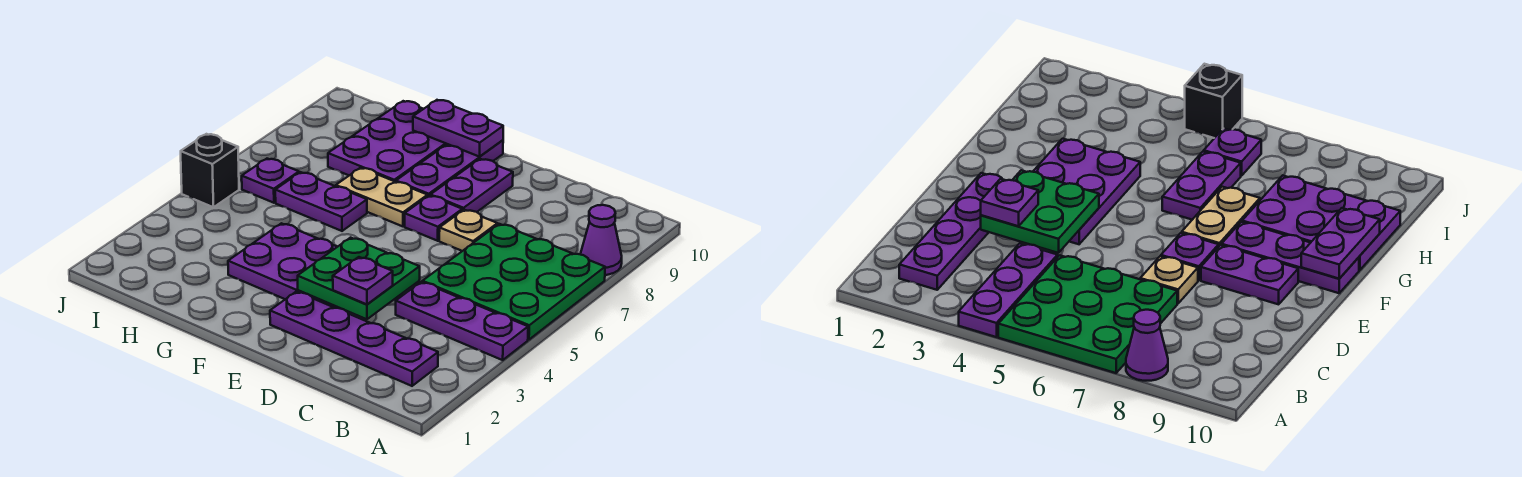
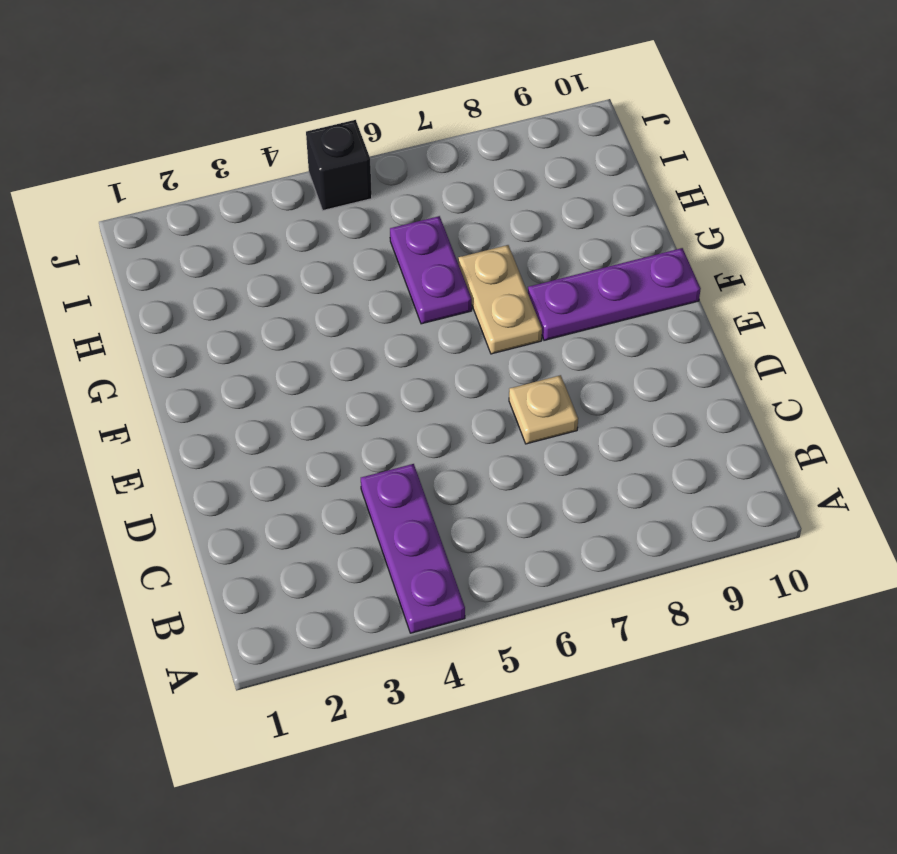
none -> green plate A5:C7 level 1
none -> purple cone A8 level 1
none -> purple plate B2:E2 level 1

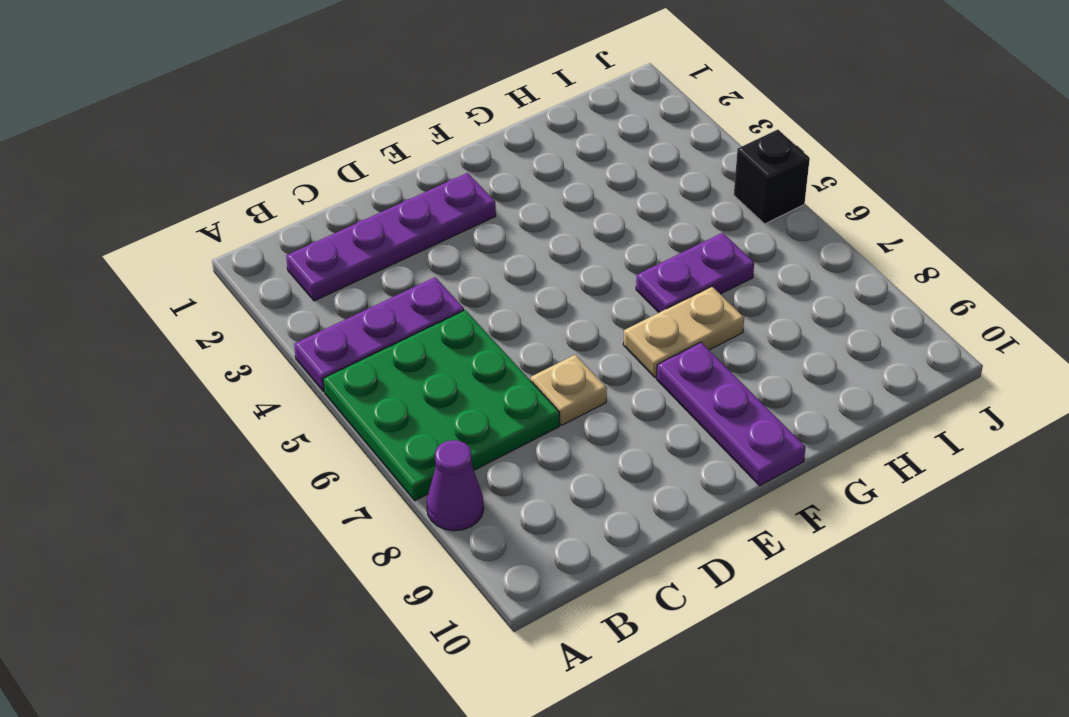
none -> purple plate E3:G4 level 1
none -> purple plate E7 level 1
none -> purple plate E8:E9 level 1

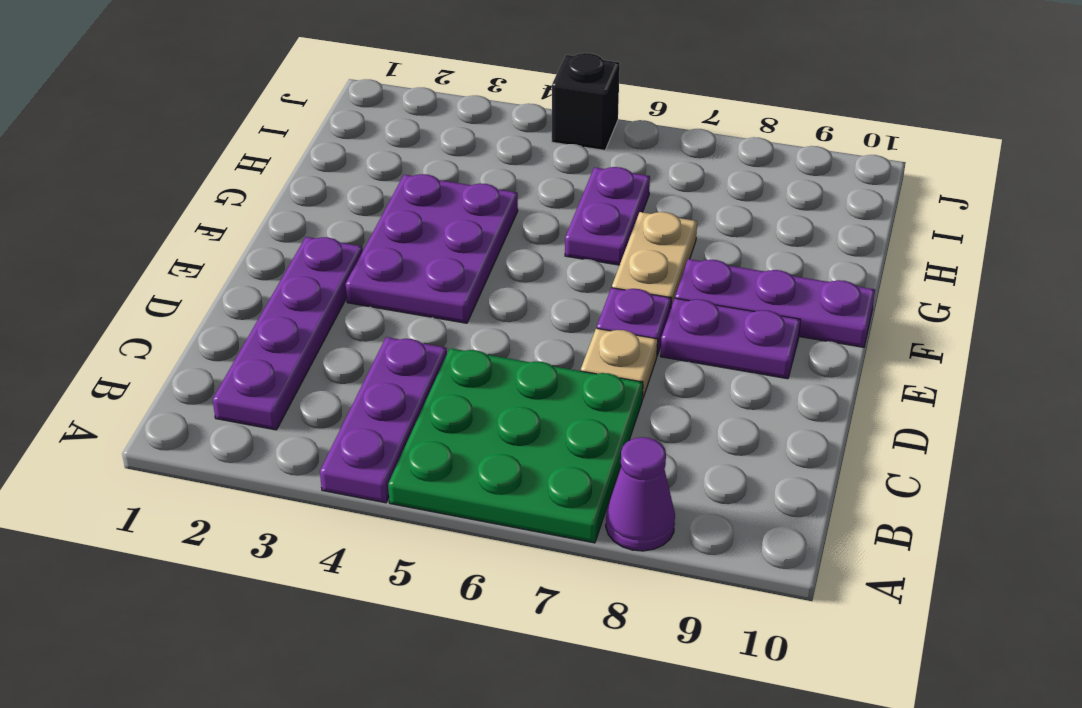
none -> purple plate G8:H10 level 1
none -> purple plate I6 level 1
none -> green plate D3:E4 level 2

